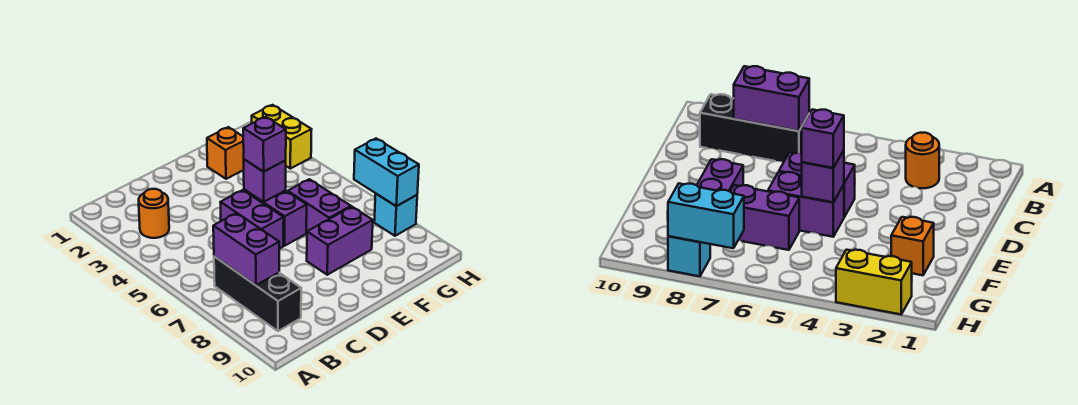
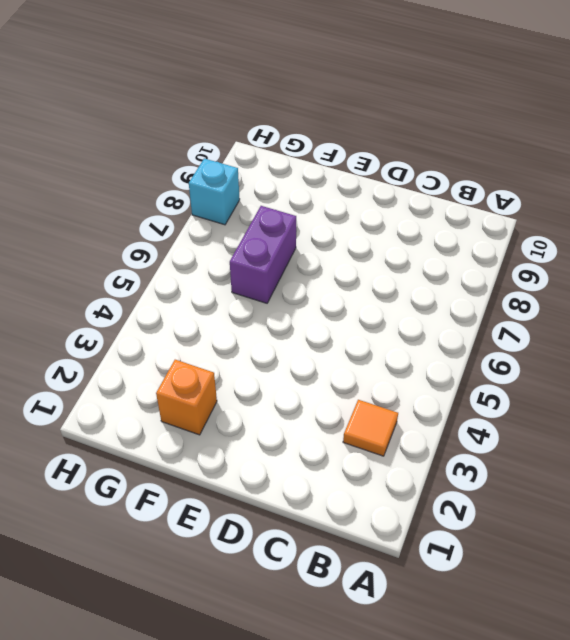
orange tile B3 level 1 -> orange round brick B3 level 1
none -> black brick B7:B9 level 1
none -> purple brick D5:D6 level 1
none -> purple brick E5:E6 level 1

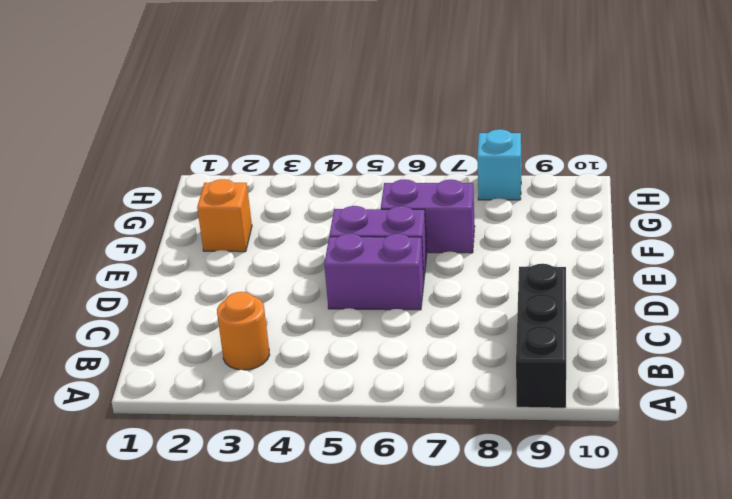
black brick A9:C9 level 1 -> black brick B7:B9 level 1
none -> purple brick E8:F8 level 1
none -> yellow brick H2:H3 level 1
none -> purple brick B7:B8 level 2

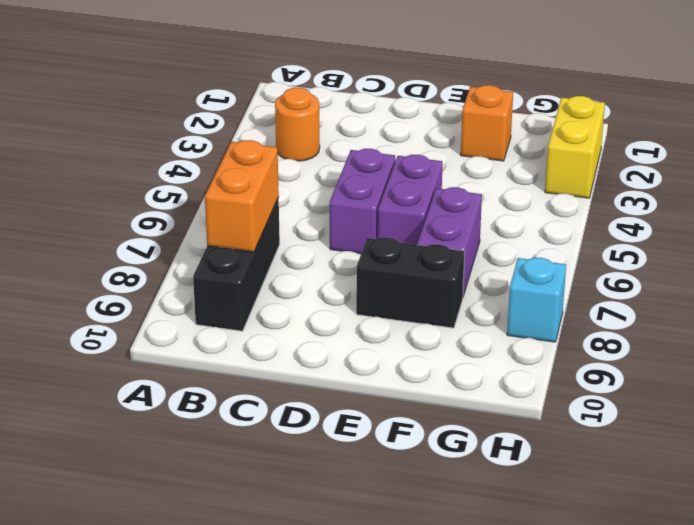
orange brick B7:B8 level 2 -> purple brick B7:B8 level 2
black brick E8:F8 level 1 -> purple brick E8:F8 level 1
none -> purple brick E5 level 2
none -> cyan brick H7:H8 level 2
none -> purple brick E5 level 3

